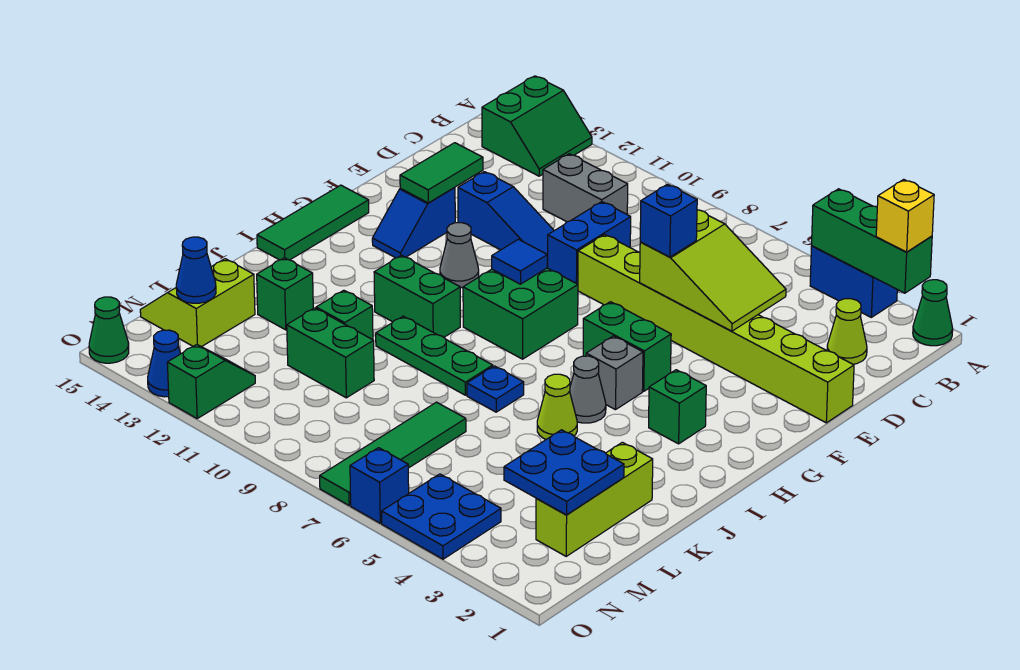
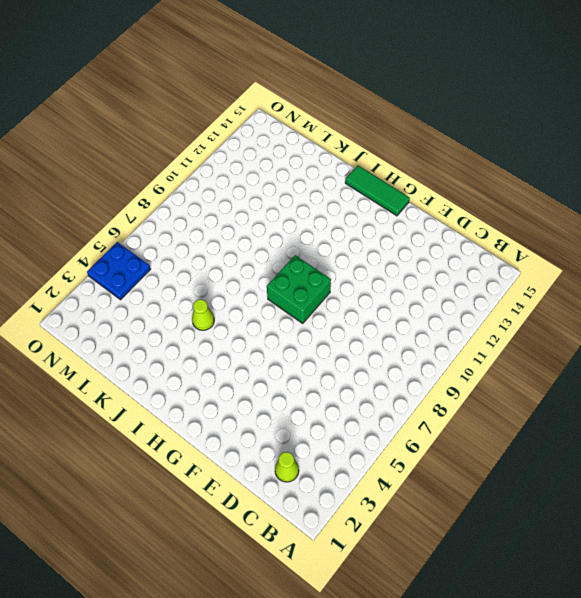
none -> green cone A1 level 1
none -> blue brick A3:A4 level 1
none -> green slope A13:B14 level 1 top 14
none -> grey brick C10:C11 level 1

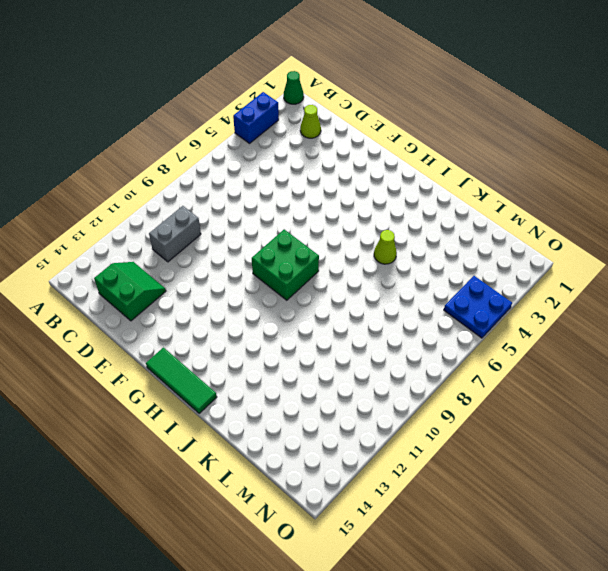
green slope C13:D14 level 1 top 14 -> green slope A13:B14 level 1 top 14
none -> blue brick D9:E9 level 1
none -> lime brick E1:E8 level 1
none -> blue slope E10:E12 level 1 top 12
none -> blue slope F13:G13 level 1 top F

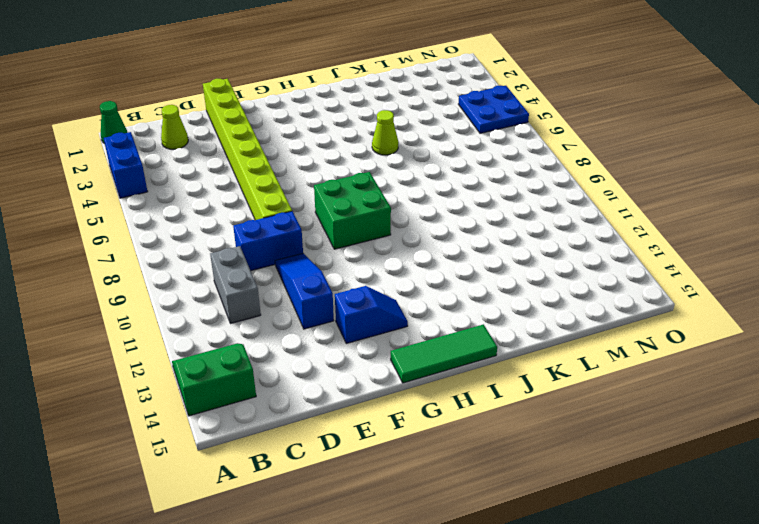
none -> green brick G5:G6 level 1
none -> grey cone G11 level 1
none -> green brick H3 level 1
none -> grey brick H5 level 1

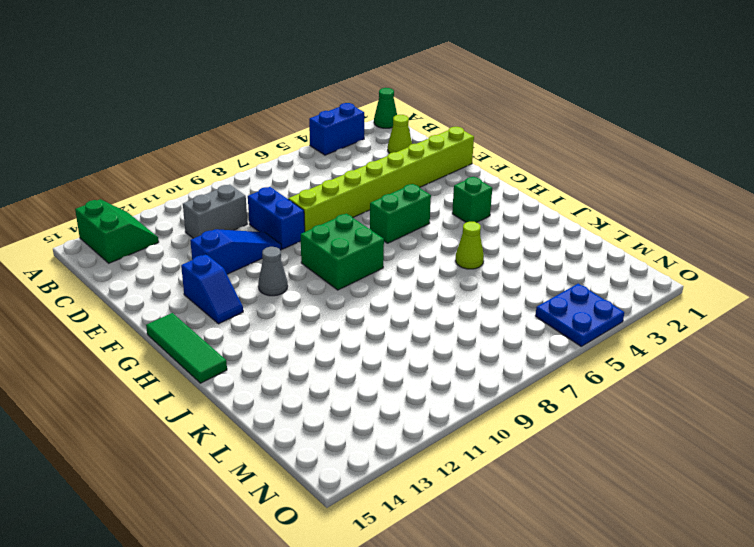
none -> grey brick H5 level 1
none -> grey cone I5 level 1
none -> green brick I10:I11 level 1
none -> blue plate J7 level 1

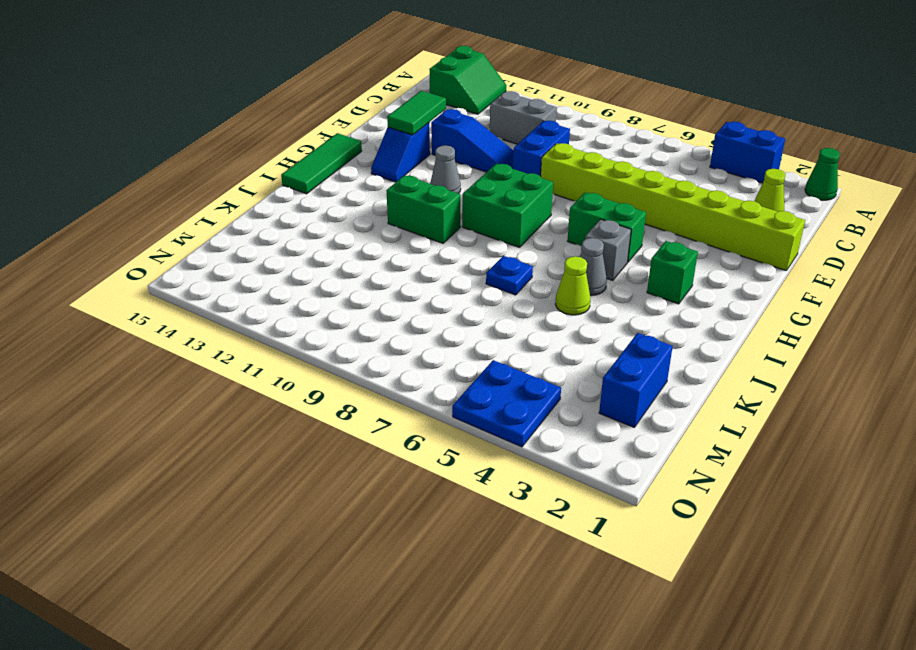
blue brick L2:M2 level 1 -> lime brick K2:M2 level 1
none -> green plate J8:J10 level 1
none -> green brick K11 level 1
none -> green brick K13 level 1
none -> green tile L7:O7 level 1

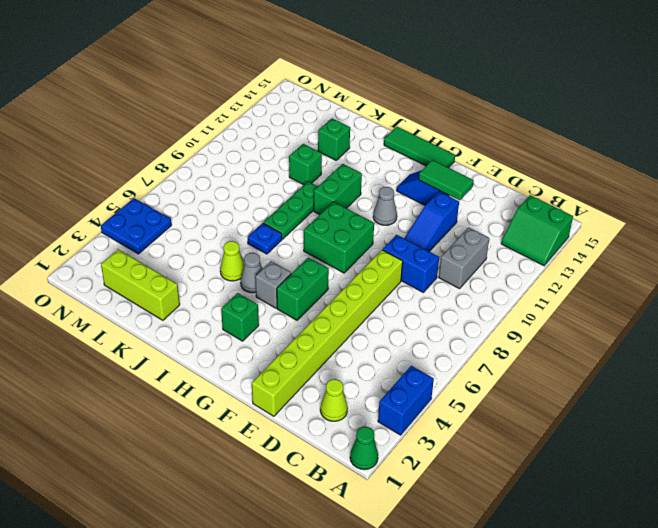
none -> green tile L7:O7 level 1
none -> green brick L10:L11 level 1
none -> lime slope L14:M15 level 1 top 14
none -> green slope N12:O12 level 1 top O

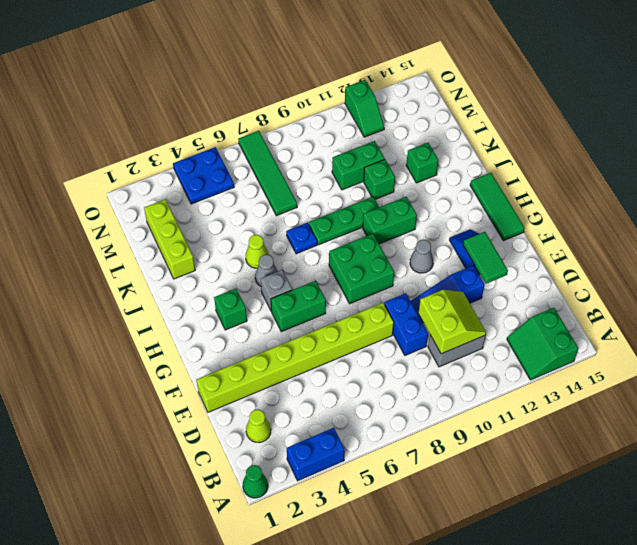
lime slope C10:D11 level 2 top 10 -> lime slope L14:M15 level 1 top 14
none -> blue brick O6 level 1
none -> blue cone O13 level 1
none -> green cone O15 level 1
none -> green brick A2:A4 level 2

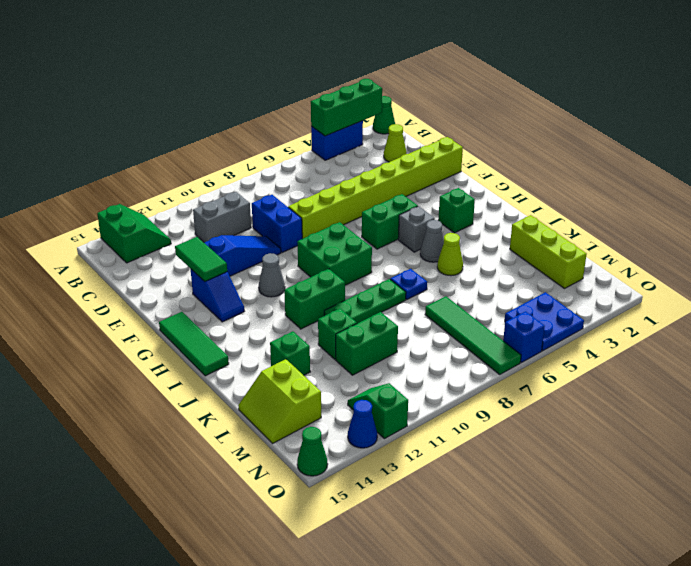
none -> lime slope D4:E6 level 2 top 6
none -> blue tile G9 level 2
none -> blue plate L2:M3 level 2
none -> blue cone M14 level 2

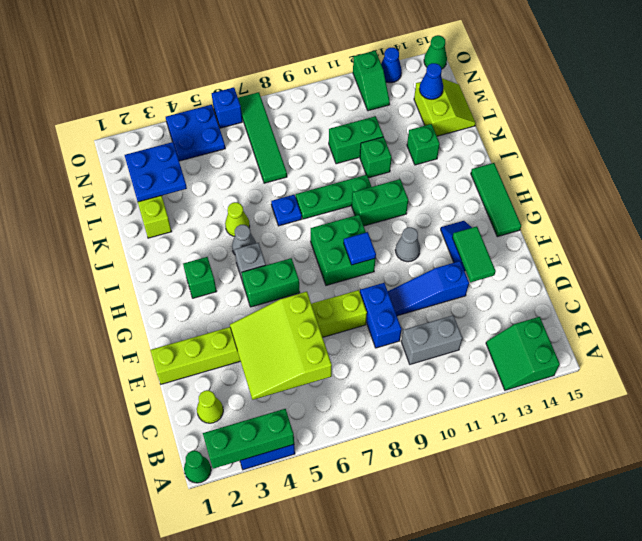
lime slope C4:E6 level 2 top 6 -> lime slope D4:E6 level 2 top 6
none -> yellow brick A2 level 3
none -> blue brick E6 level 3

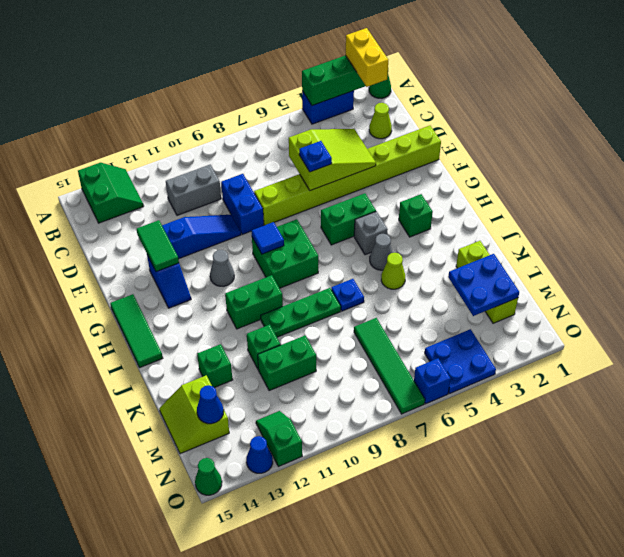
yellow brick A2:B2 level 3 -> yellow brick A2 level 3
blue plate E6 level 3 -> blue brick E6 level 3

